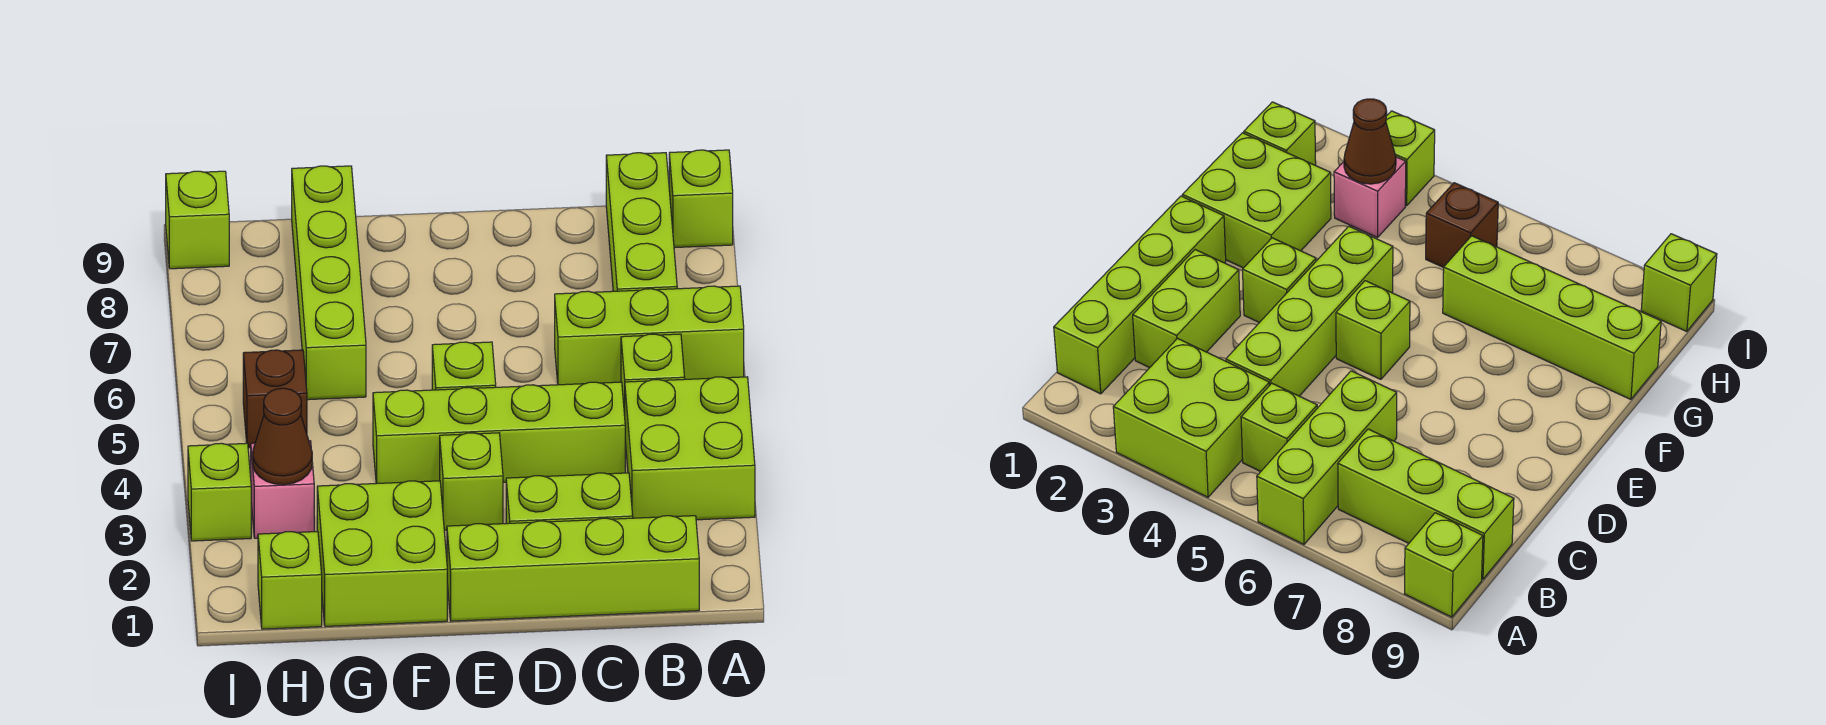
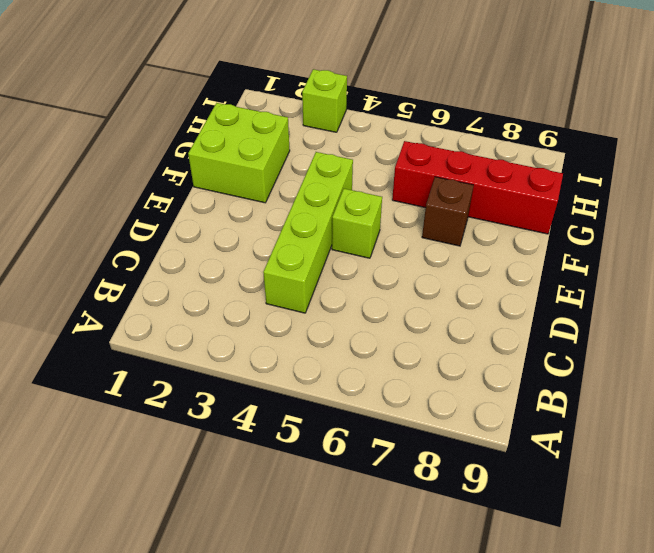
brown brick F7 level 1 -> brown brick H5 level 1
red brick G6:G9 level 1 -> lime brick G6:G9 level 1
none -> lime brick A3:B4 level 1
none -> lime brick A6:C6 level 1
none -> lime brick A9 level 1

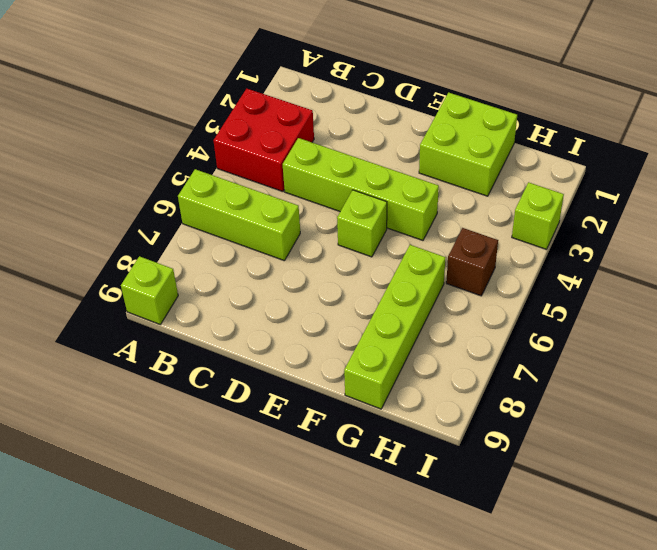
red brick A3:B4 level 1 -> lime brick A3:B4 level 1
none -> lime brick B1:E1 level 1
none -> lime brick B5 level 1
none -> lime brick B7:B9 level 1

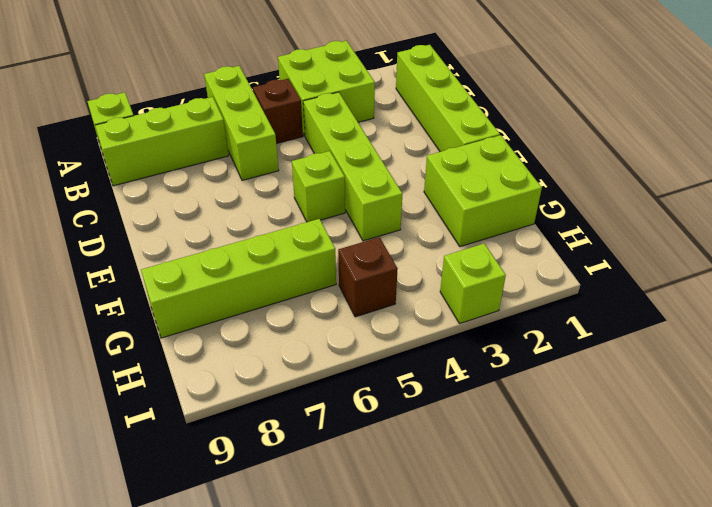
brown brick B5 level 1 -> lime brick B5 level 1
none -> lime brick C2:D2 level 1
none -> lime brick E3 level 1
none -> lime brick H1 level 1

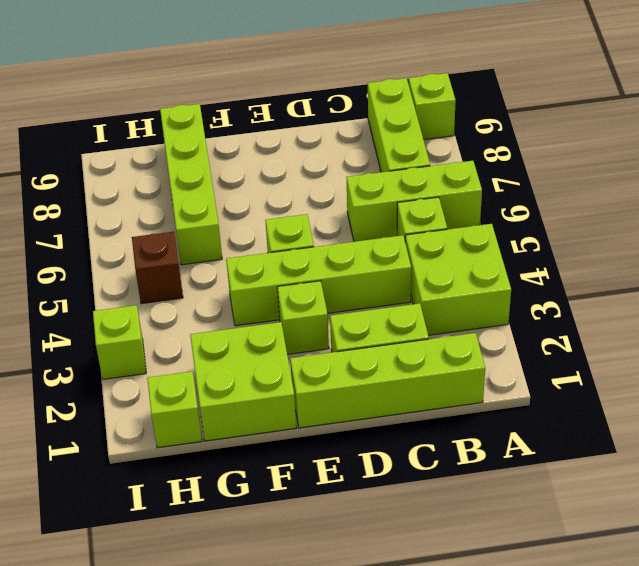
none -> pink brick H3 level 1
none -> lime brick I9 level 1
none -> brown cone H3 level 2

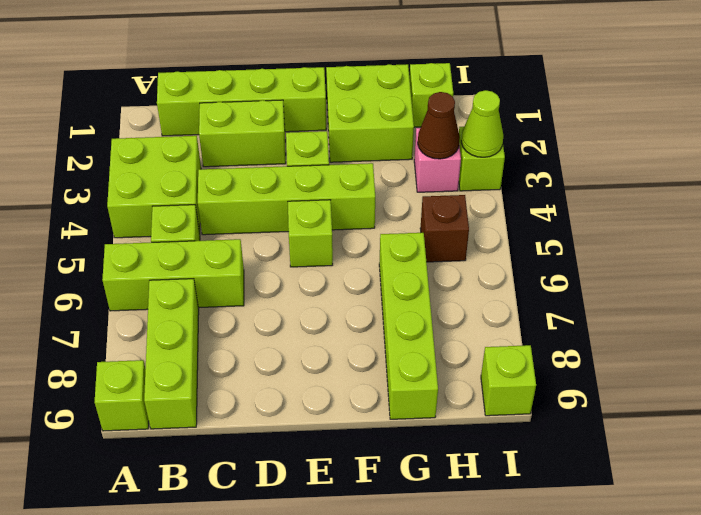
lime cone I3 level 2 -> none

